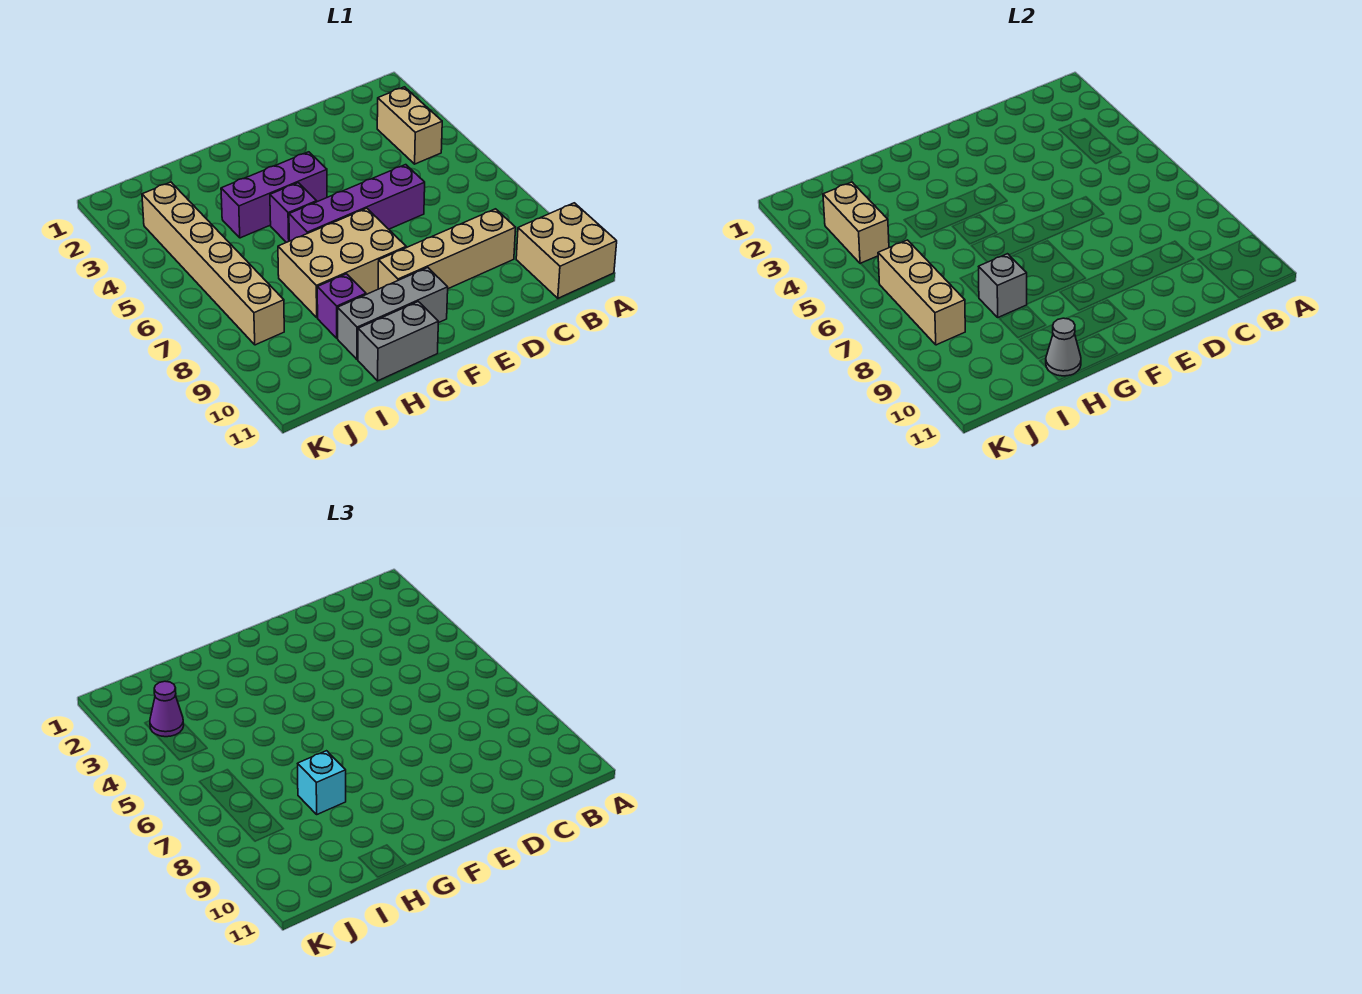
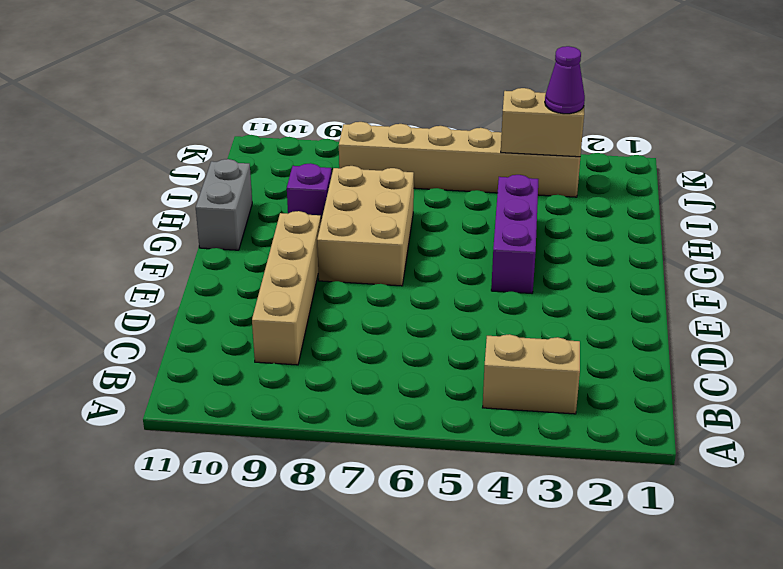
none -> tan brick A10:B11 level 1
none -> purple brick D6:G6 level 1
none -> grey brick F10:H10 level 1

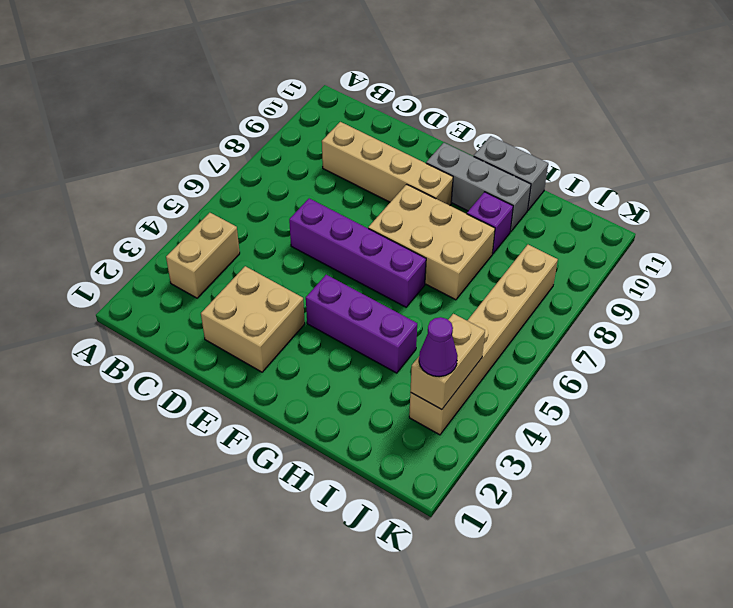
tan brick D2:E3 level 1 -> tan brick A10:B11 level 1
none -> purple brick G5 level 1
none -> grey brick H8 level 2
none -> grey cone H11 level 2

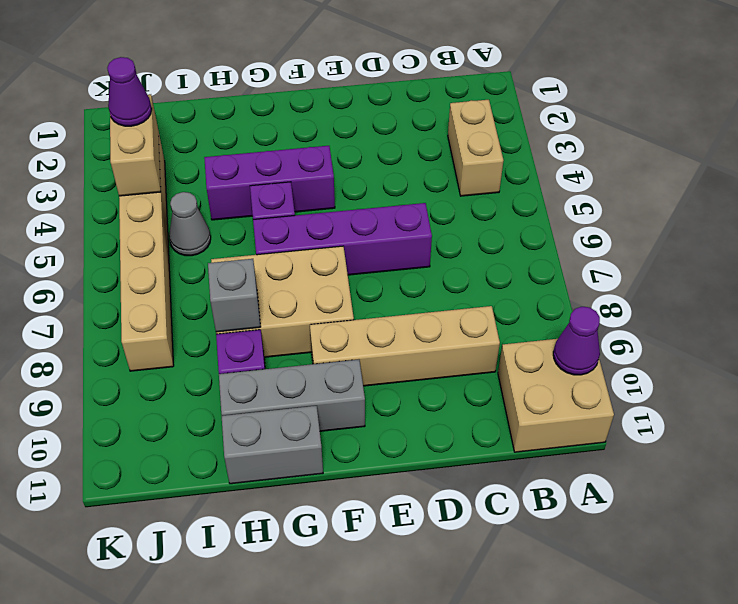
purple cone A10 level 2 -> none
grey cone I5 level 1 -> grey cone H11 level 2
none -> tan brick J6:J8 level 2
none -> cyan brick H8 level 3

